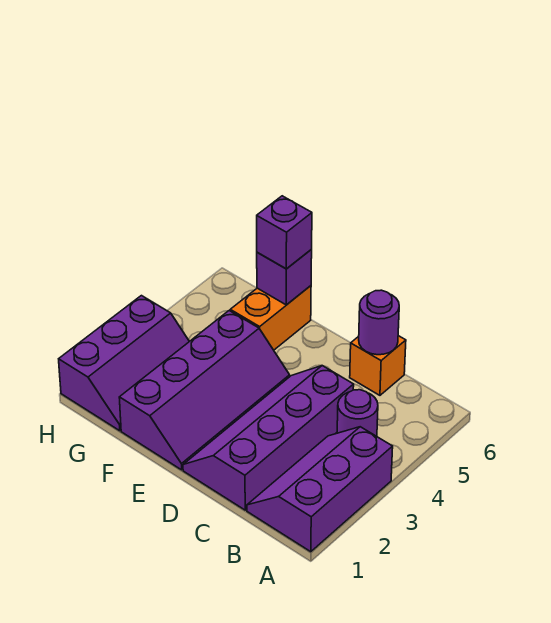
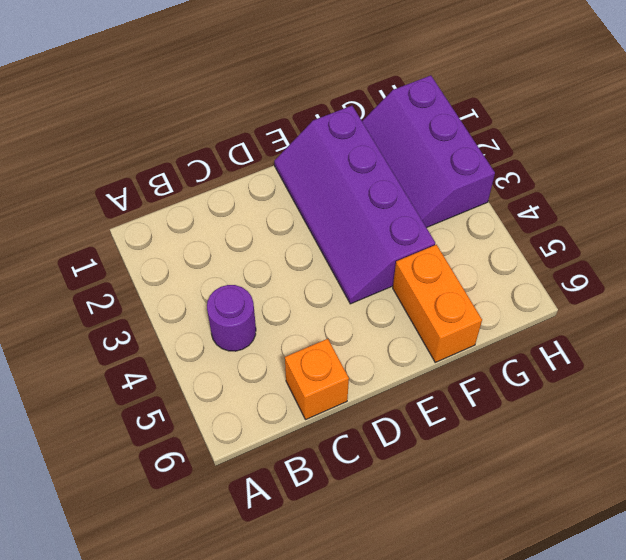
none -> purple slope A1:B3 level 1 top A
none -> purple slope C1:D4 level 1 top C

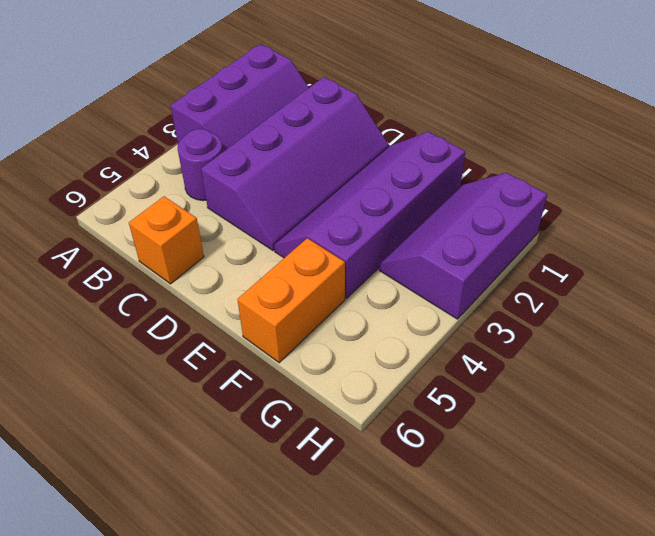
none -> purple round brick C6 level 2
none -> purple brick F6 level 2

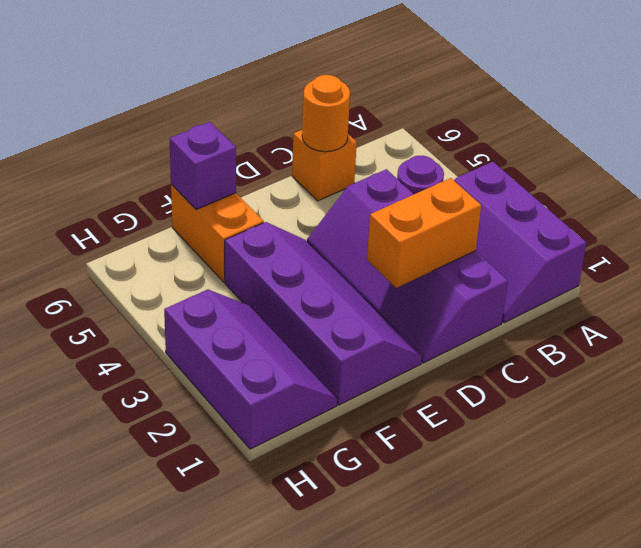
orange brick C2:D2 level 2 -> none
orange round brick C6 level 2 -> purple round brick C6 level 2
none -> purple brick F6 level 3

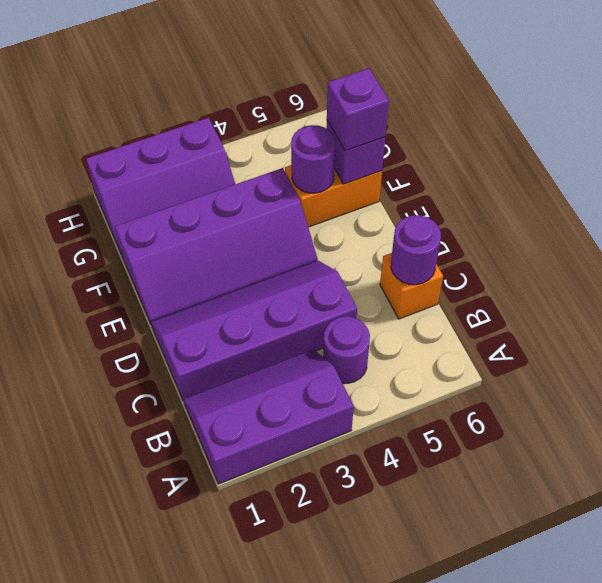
purple round brick F5 level 2 -> none

